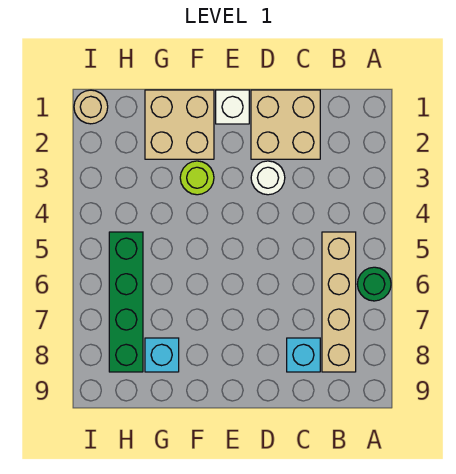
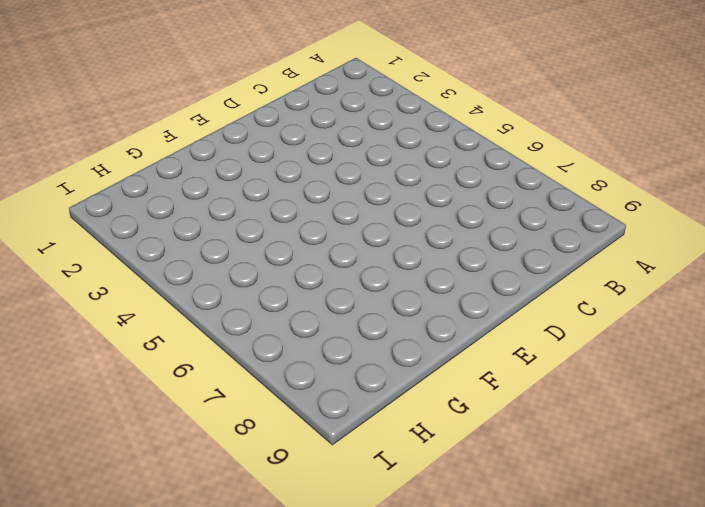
none -> green round brick A6 level 1
none -> tan brick B5:B8 level 1

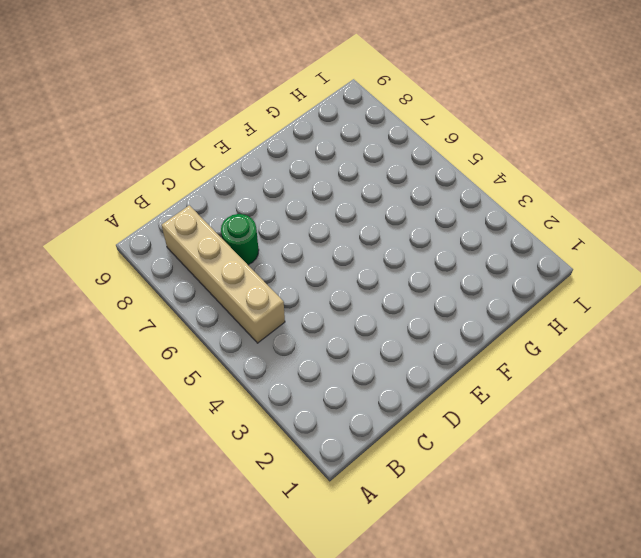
green round brick C7 level 1 -> green round brick A6 level 1
none -> tan brick C1:D2 level 1
none -> cyan brick C8 level 1

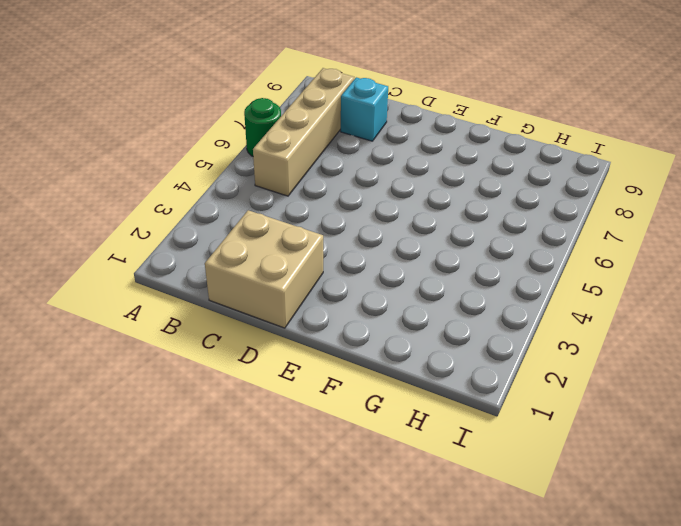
none -> white round brick D3 level 1
none -> white brick E1 level 1

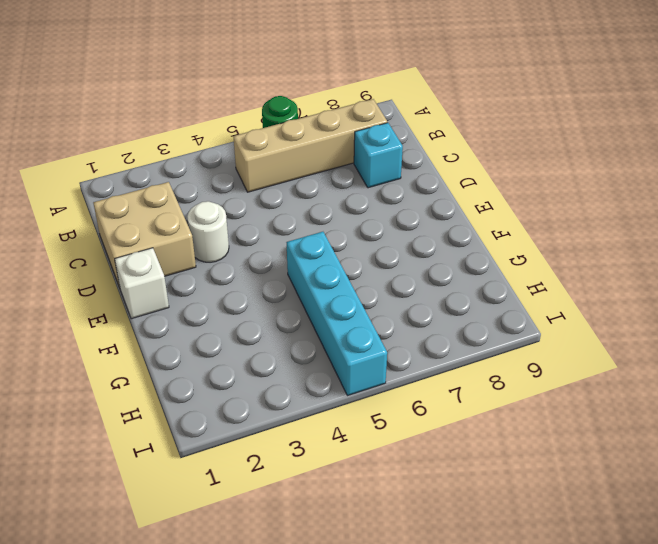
cyan brick F5:I5 level 1 -> green brick H5:H8 level 1
none -> tan brick F1:G2 level 1
none -> lime round brick F3 level 1

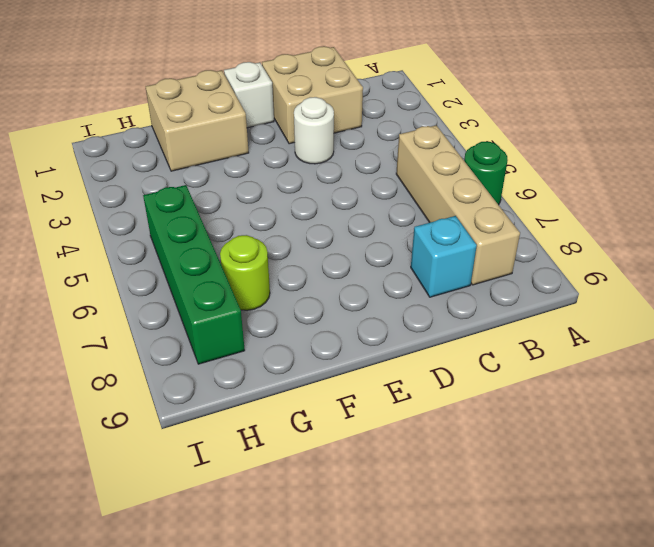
lime round brick G7 level 1 -> lime round brick F3 level 1
none -> cyan brick G8 level 1
none -> tan round brick I1 level 1

